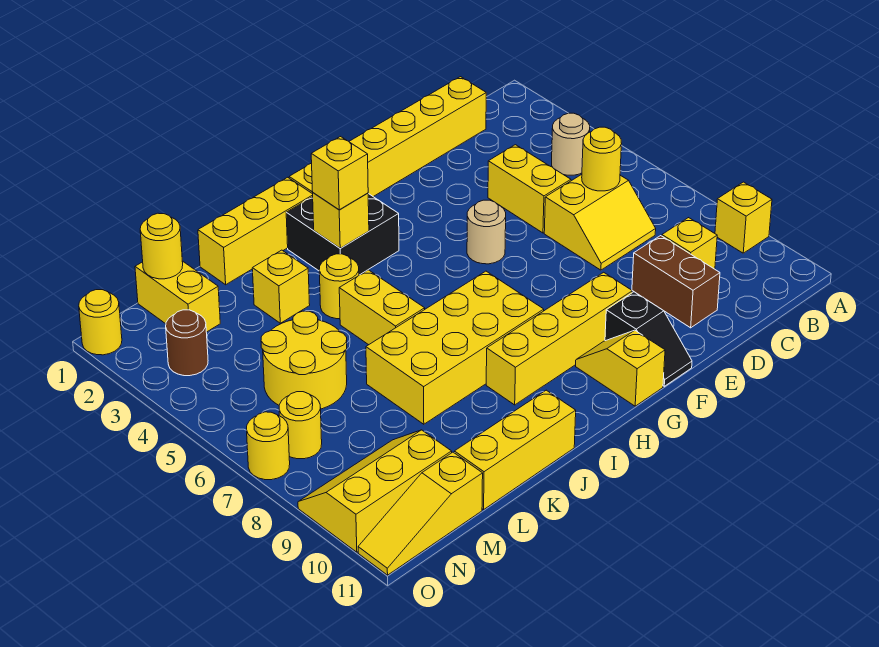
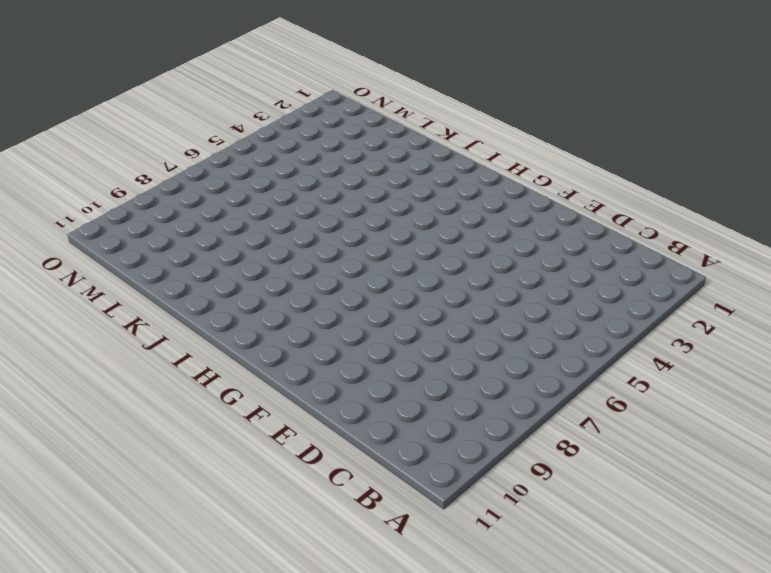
none -> yellow brick A9 level 1
none -> tan round brick B4 level 1
none -> yellow brick C1:H1 level 1
none -> yellow slope C6:D7 level 1 top 6

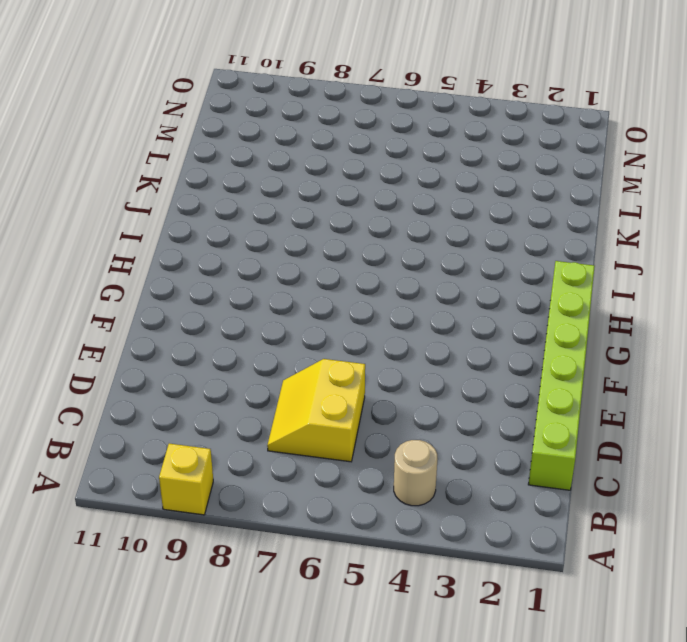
lime brick C1:H1 level 1 -> yellow brick C1:H1 level 1
none -> yellow brick C9 level 1
none -> yellow brick D4:D5 level 1
none -> brown brick D9:D10 level 1
none -> tan round brick F5 level 1

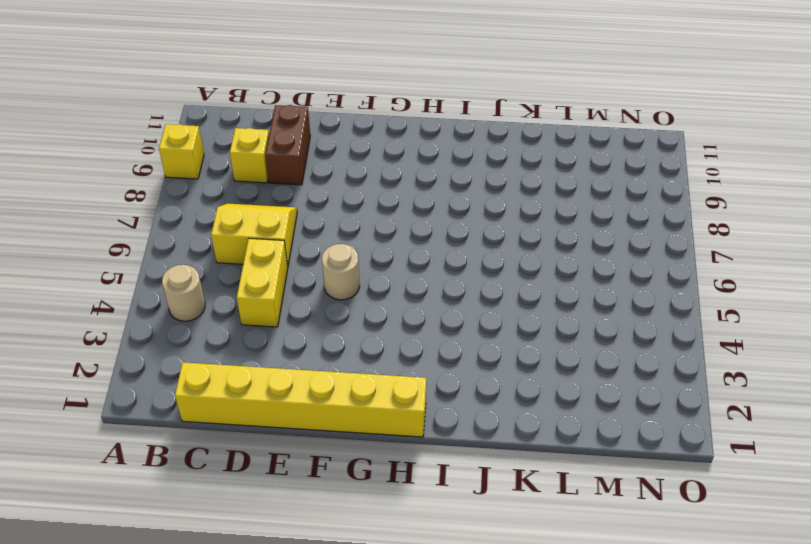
none -> yellow brick F9:I9 level 1
none -> black slope F10:F11 level 1 top 10
none -> yellow slope G10:G11 level 1 top 11
none -> black brick H2:I3 level 1

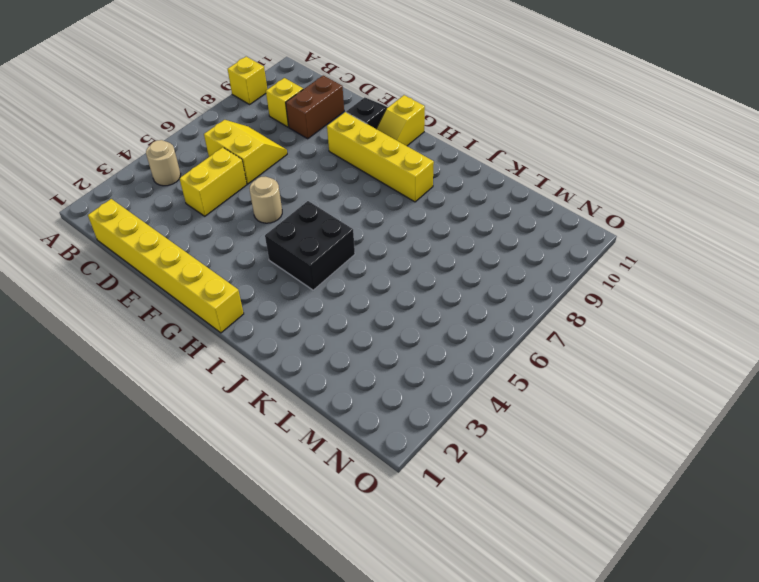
black brick H4:I5 level 1 -> black brick H2:I3 level 1
none -> yellow brick H7:K8 level 1
none -> yellow brick I1:K1 level 1
none -> yellow round brick J4 level 1
none -> yellow brick J5:J6 level 1

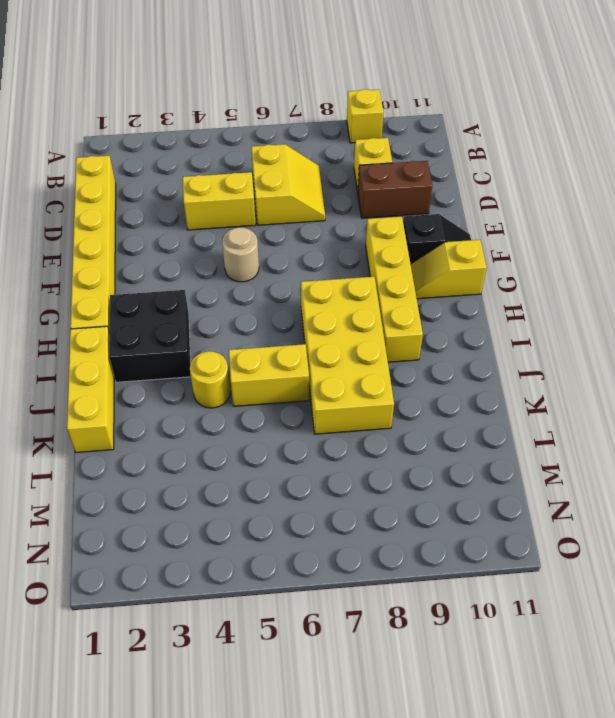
none -> tan round brick B4 level 1
none -> yellow brick J11:L11 level 1
none -> yellow brick K3 level 1
none -> yellow round brick L5:M6 level 1

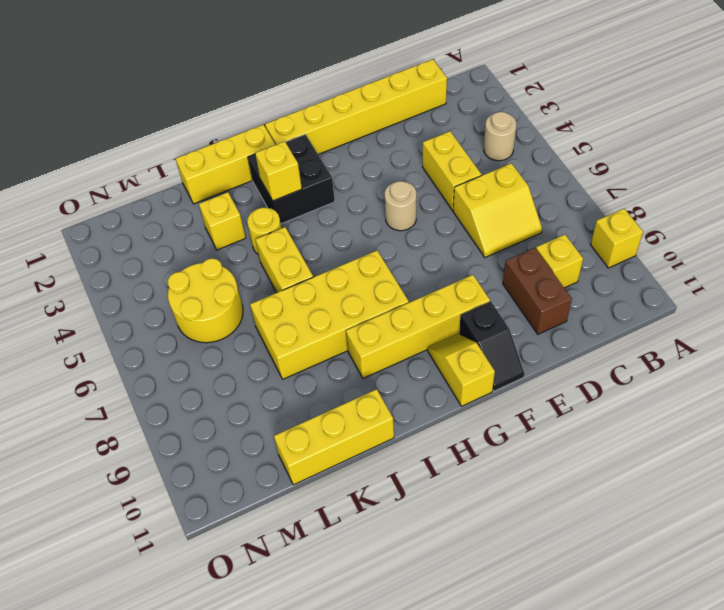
none -> yellow brick M1:M2 level 1
none -> yellow slope M9:O10 level 1 top 10
none -> yellow slope M11:O11 level 1 top M
none -> brown round brick N3 level 1

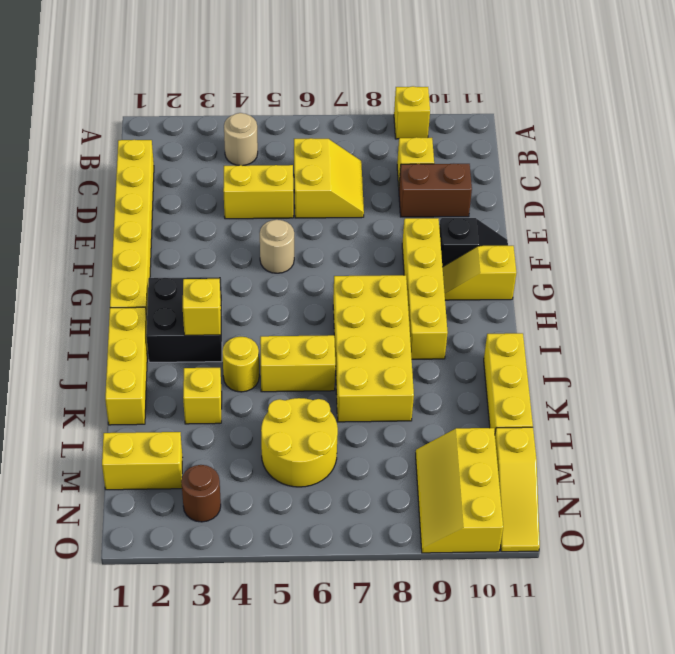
none -> yellow round brick N7 level 1
none -> yellow round brick O1 level 1
none -> yellow round brick O7 level 1
none -> yellow round brick C6 level 2

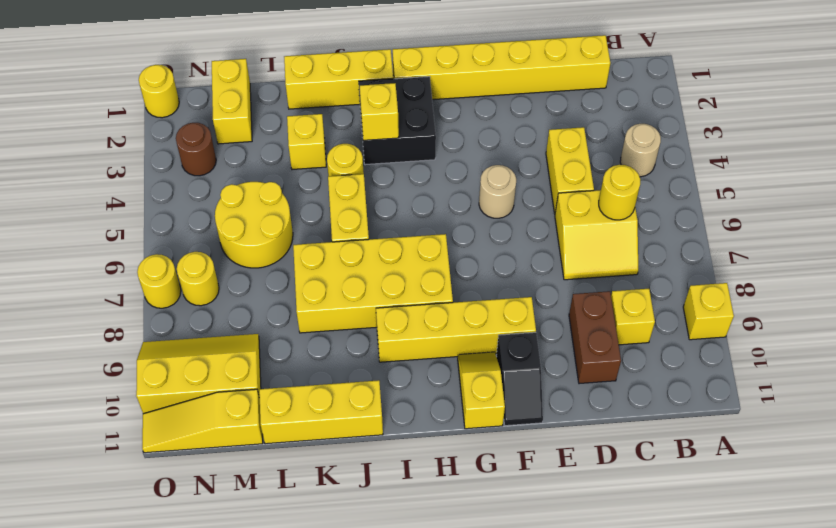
none -> yellow round brick M1 level 2
none -> yellow brick I3 level 3

